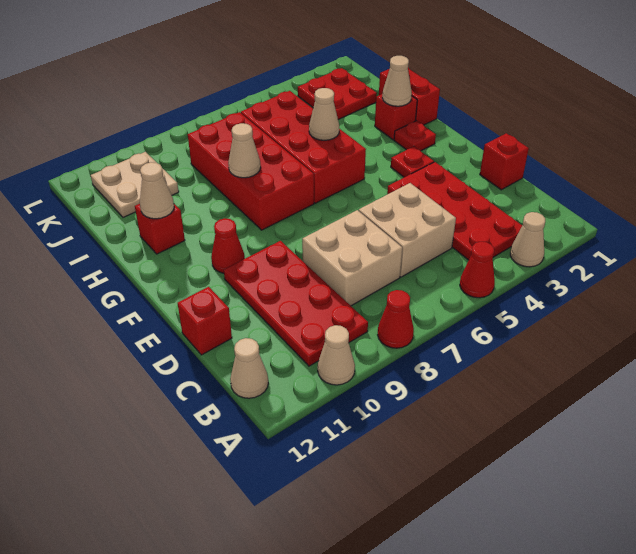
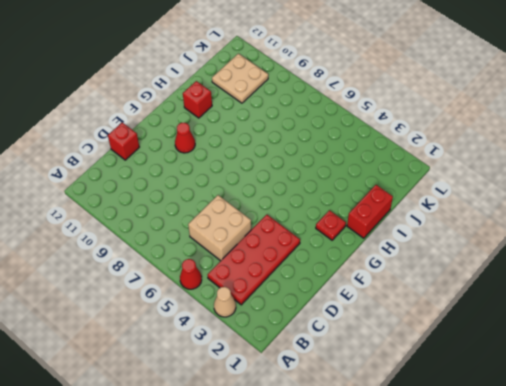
none -> red cone A8 level 1
none -> tan cone A10 level 1
none -> red plate B9:E10 level 1

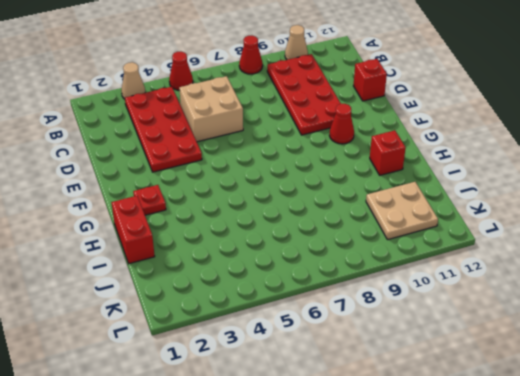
none -> tan cone B12 level 1
none -> tan brick C7:D8 level 1
none -> red brick D1 level 1

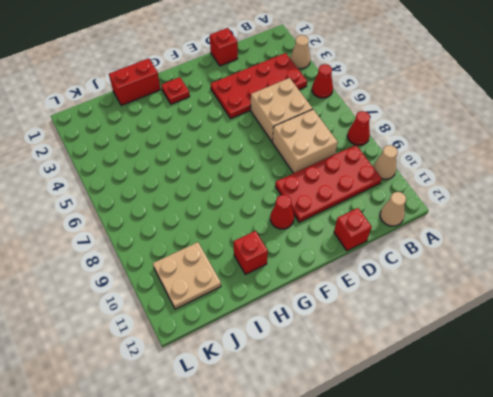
none -> red plate F3 level 1
none -> red brick G5:J6 level 1
none -> red brick G7:J8 level 1

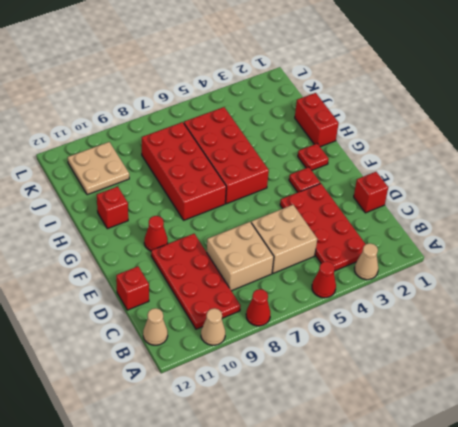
none -> red brick H2 level 1
none -> red plate J2:K3 level 1
none -> tan cone H2 level 2

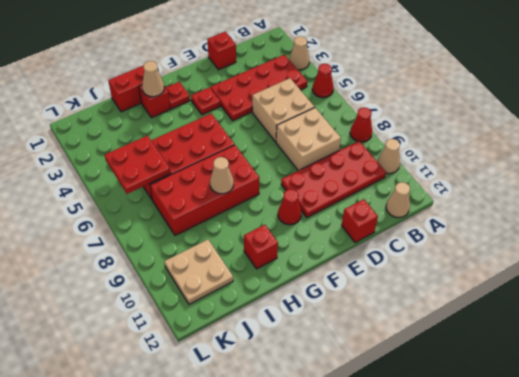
red plate J5:K6 level 2 -> red plate J2:K3 level 1
none -> tan cone H5 level 2
none -> tan cone H11 level 2

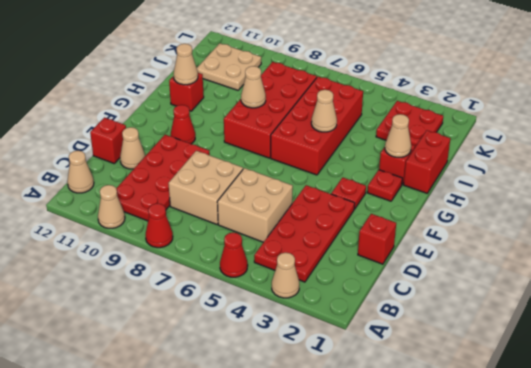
tan cone D11 level 1 -> none

